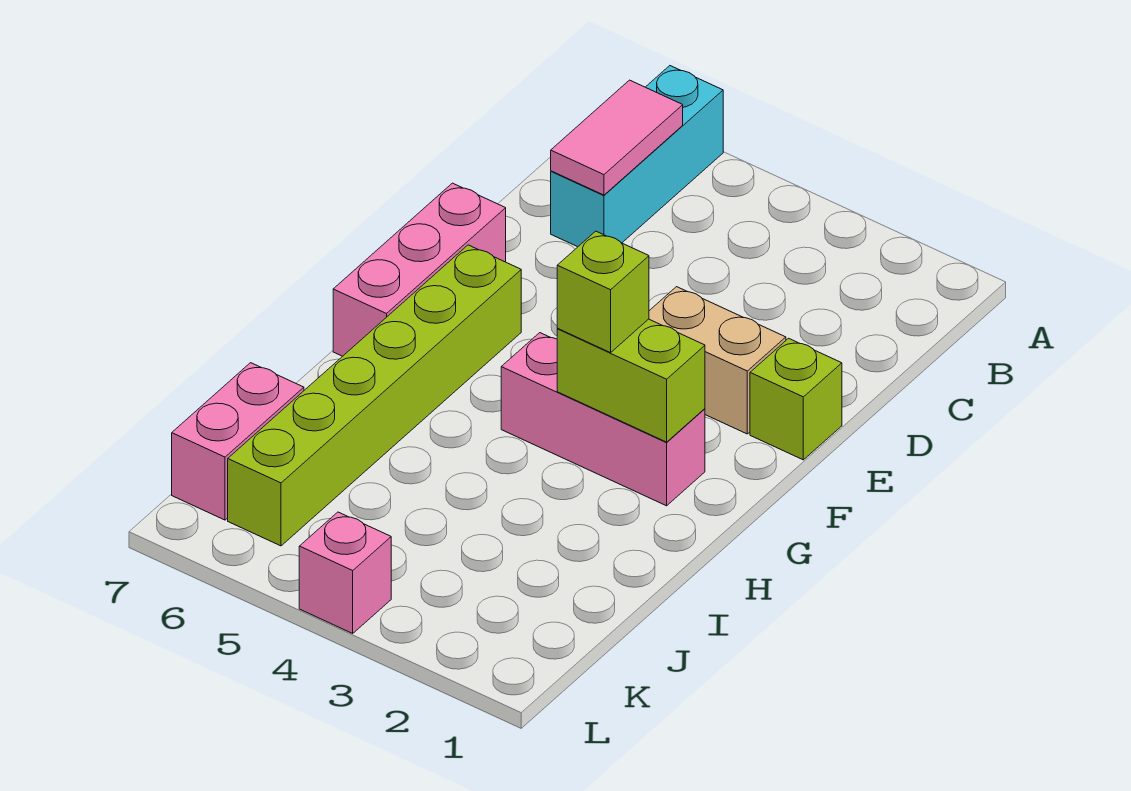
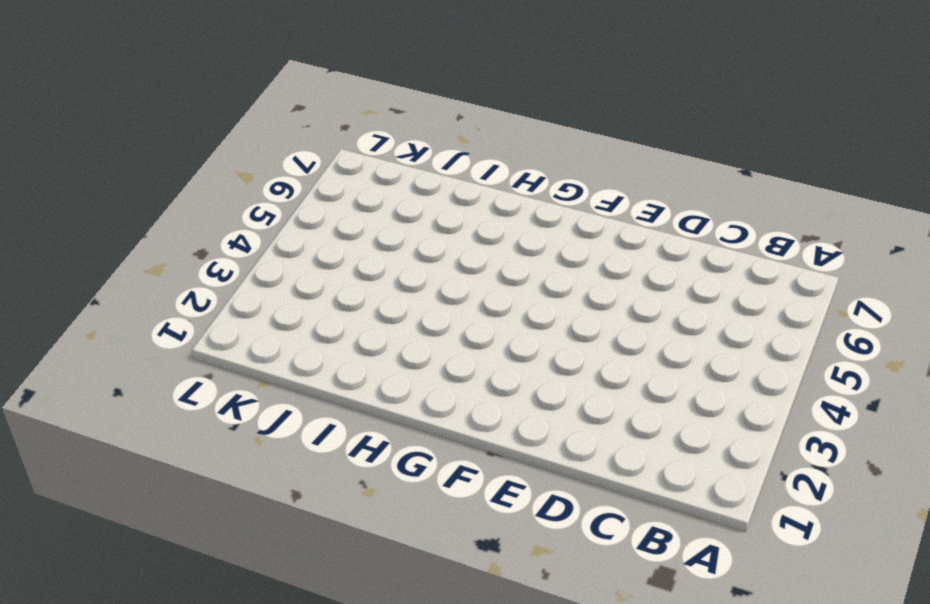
none -> cyan brick A6:C6 level 1
none -> lime brick E1 level 1

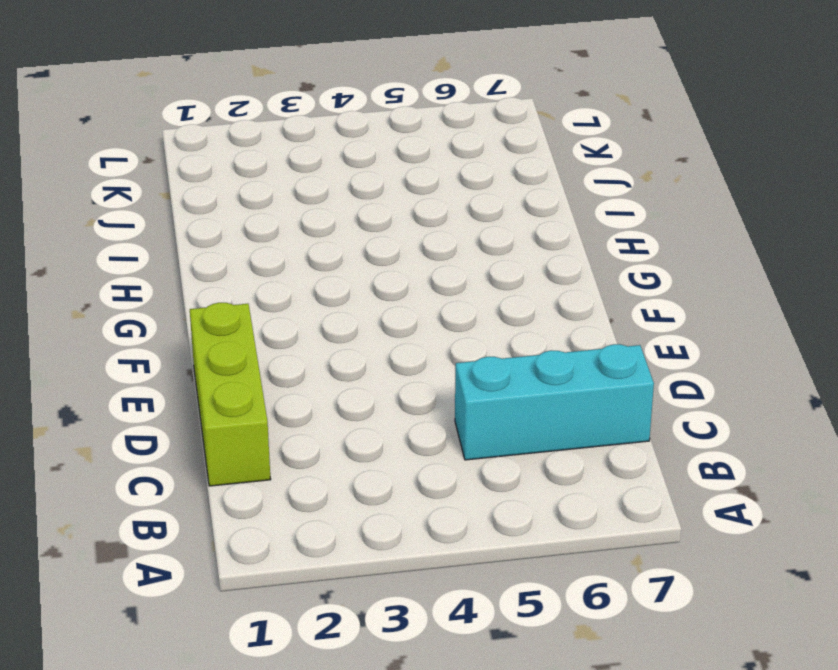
lime brick C1:E1 level 1 -> lime brick E1 level 1
cyan brick C5:C7 level 1 -> cyan brick A6:C6 level 1
none -> tan brick E2:E3 level 1
none -> pink brick E7:G7 level 1

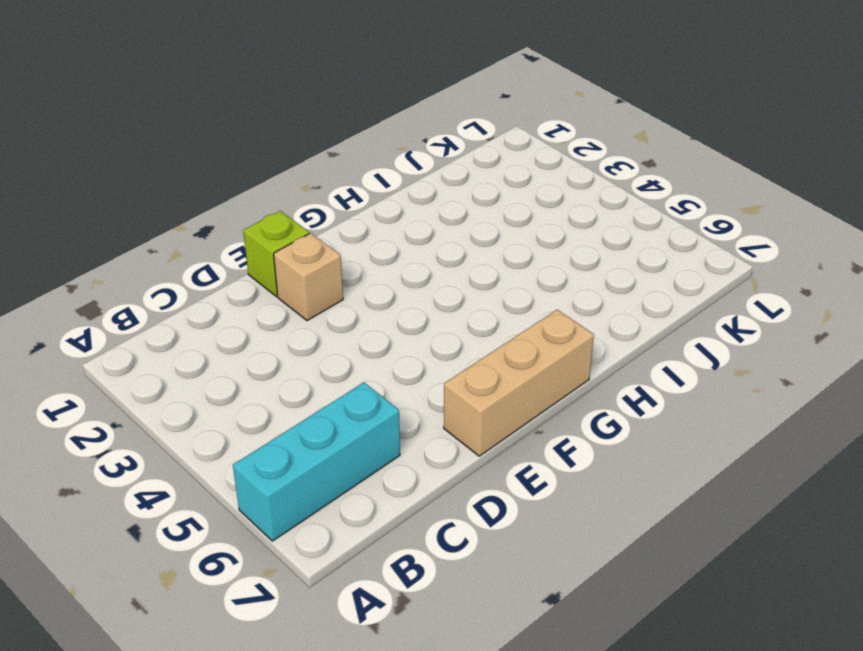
tan brick E2 level 1 -> tan brick E2:E3 level 1
tan brick E7:G7 level 1 -> pink brick E7:G7 level 1
none -> lime brick F6:K6 level 1
none -> pink brick G2:G4 level 1

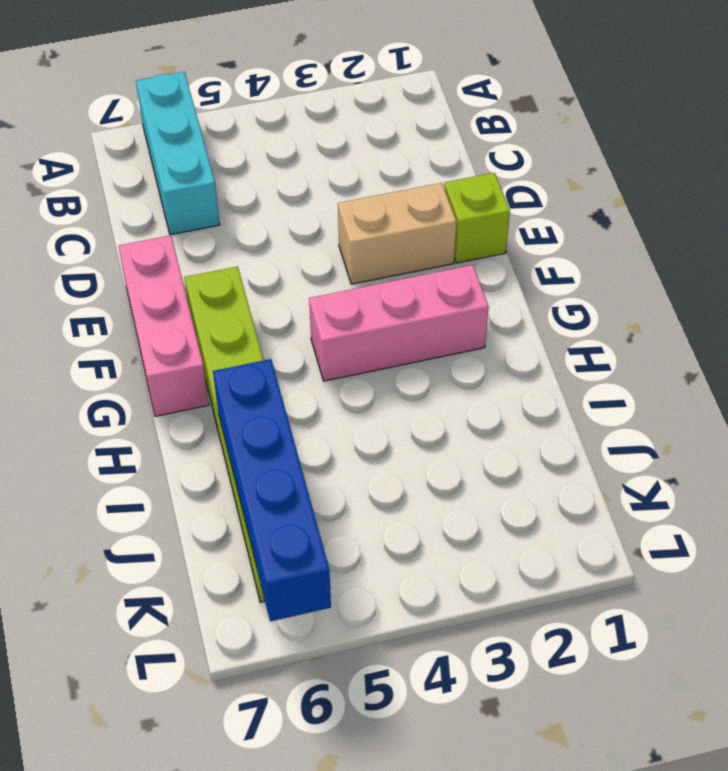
blue brick I6:L6 level 2 -> none
none -> pink brick J7:K7 level 1
none -> pink brick L4 level 1

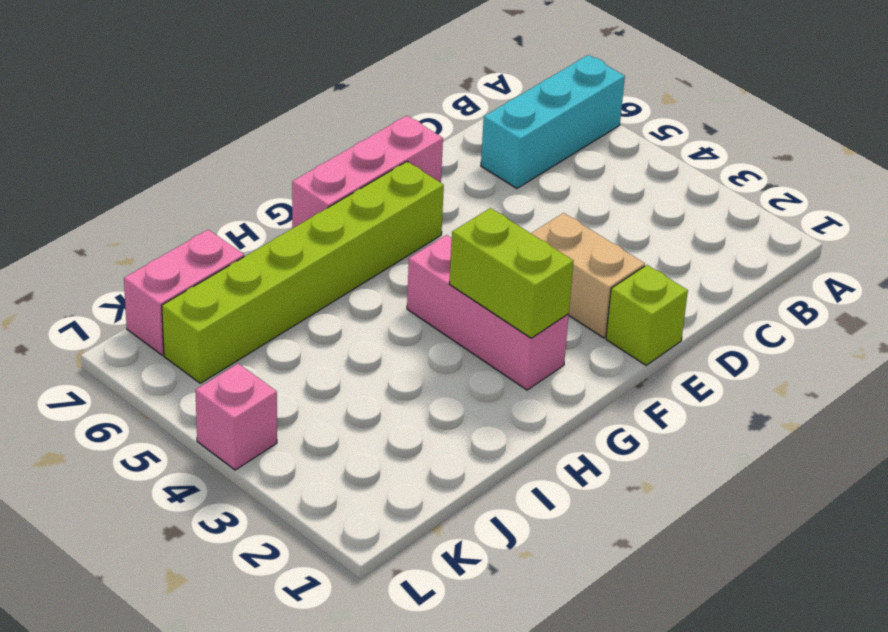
none -> pink tile B6:C6 level 2
none -> lime brick G3 level 3

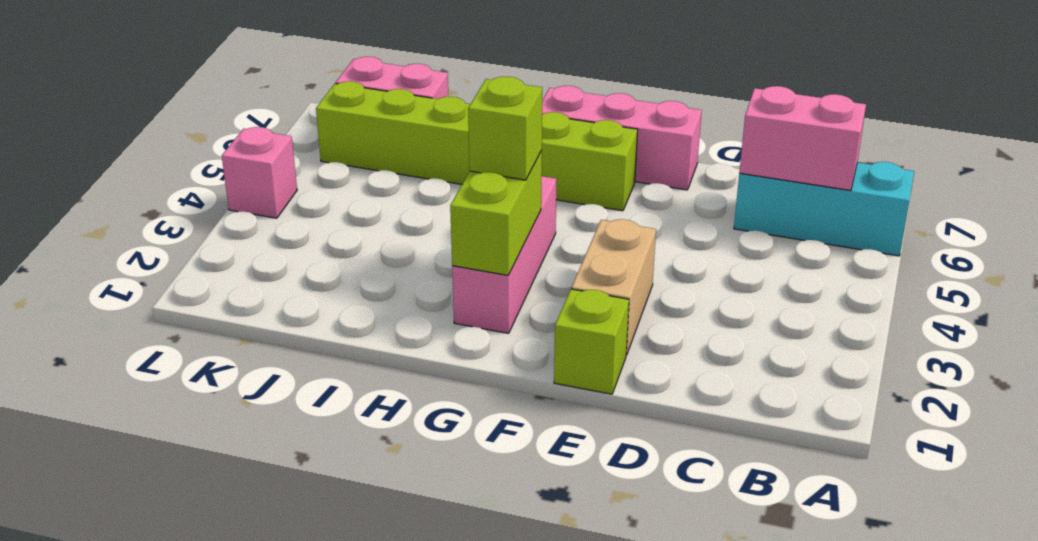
pink brick B6:C6 level 2 -> pink tile B6:C6 level 2

